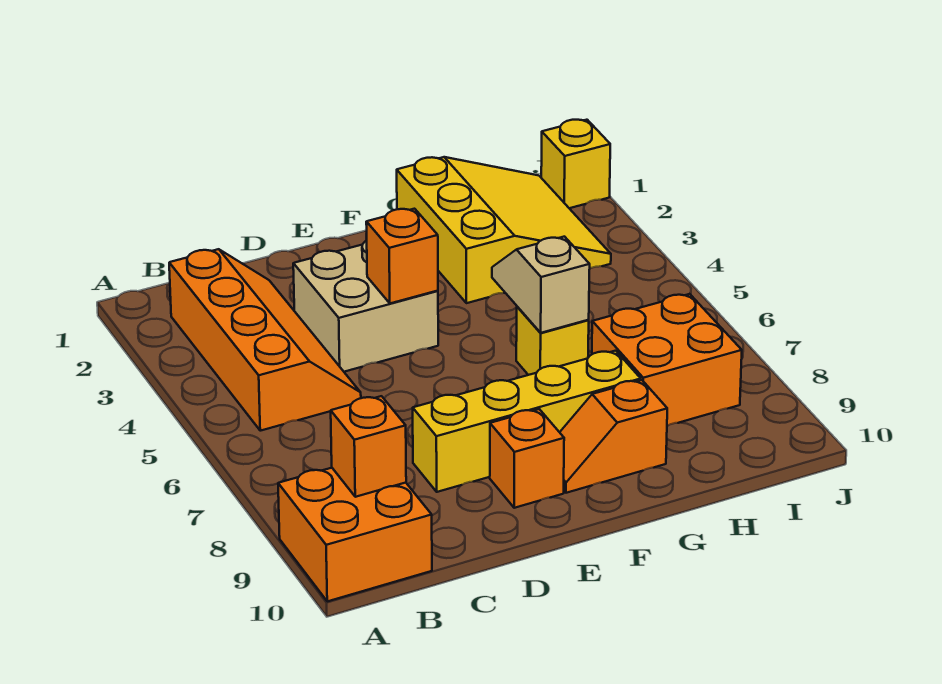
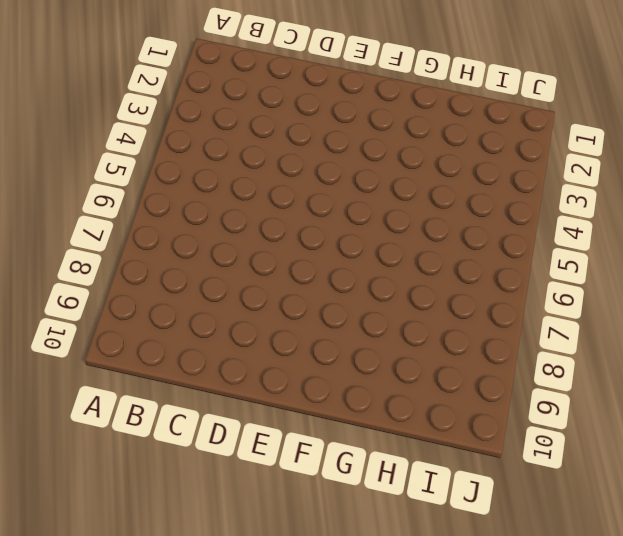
none -> orange brick A9:B10 level 1
none -> orange slope B2:C5 level 1 top B
none -> tan brick D3:E4 level 1

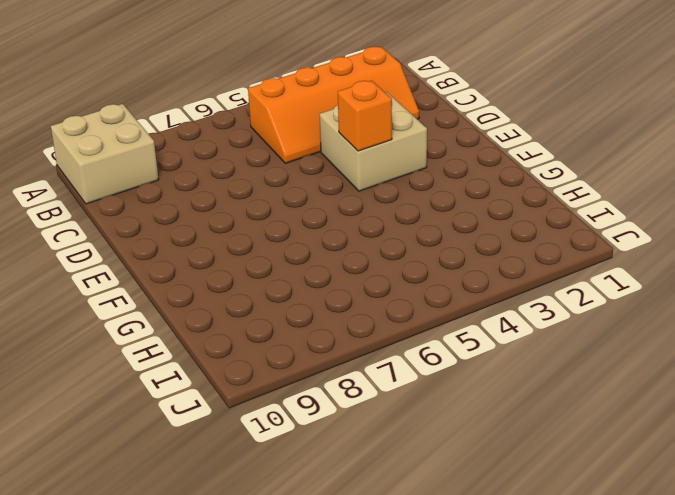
tan brick A9:B10 level 1 -> orange brick A9:B10 level 1
none -> yellow brick D8:G8 level 1
none -> orange brick E9 level 1
none -> orange slope F9:G9 level 1 top G

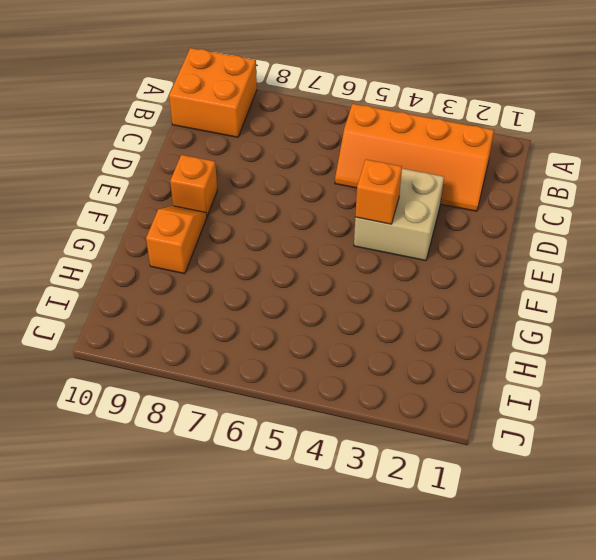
none -> yellow brick D8:G8 level 1
none -> yellow slope G1:I3 level 1 top G
none -> yellow brick G6 level 1

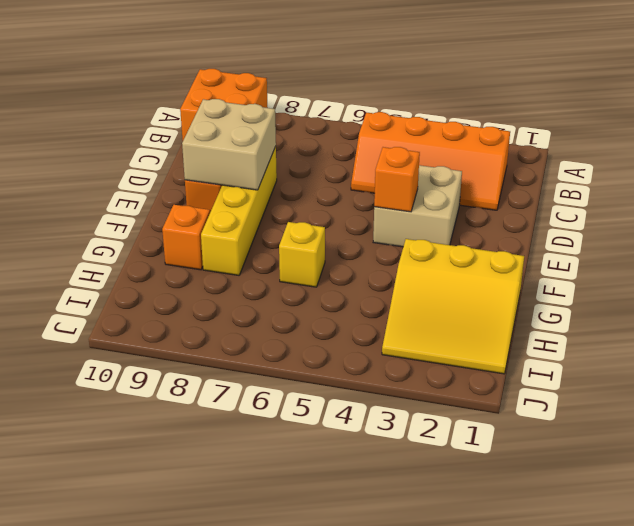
tan brick D8:E9 level 2 -> none
none -> orange brick H7:I8 level 1
none -> yellow brick J1 level 1
none -> orange brick B9 level 2

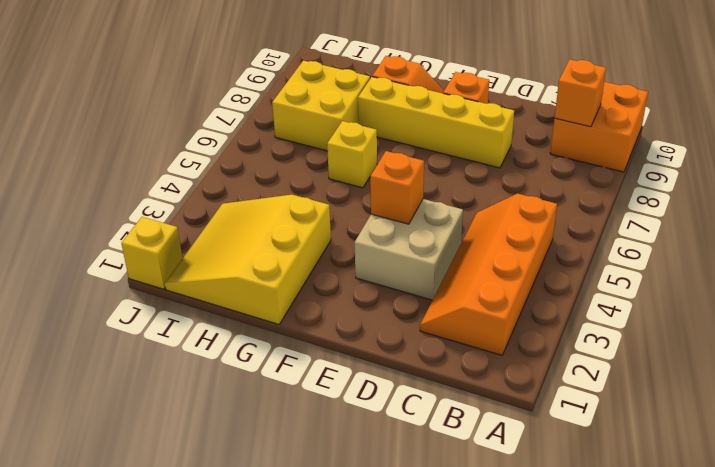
yellow brick H7:I8 level 1 -> orange brick H7:I8 level 1
none -> tan slope G5:G6 level 2 top 6

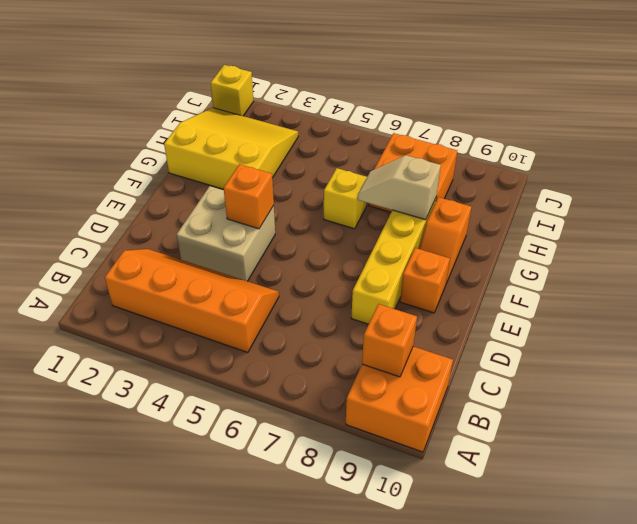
tan slope G7:G8 level 2 top 8 -> tan slope G5:G6 level 2 top 6

